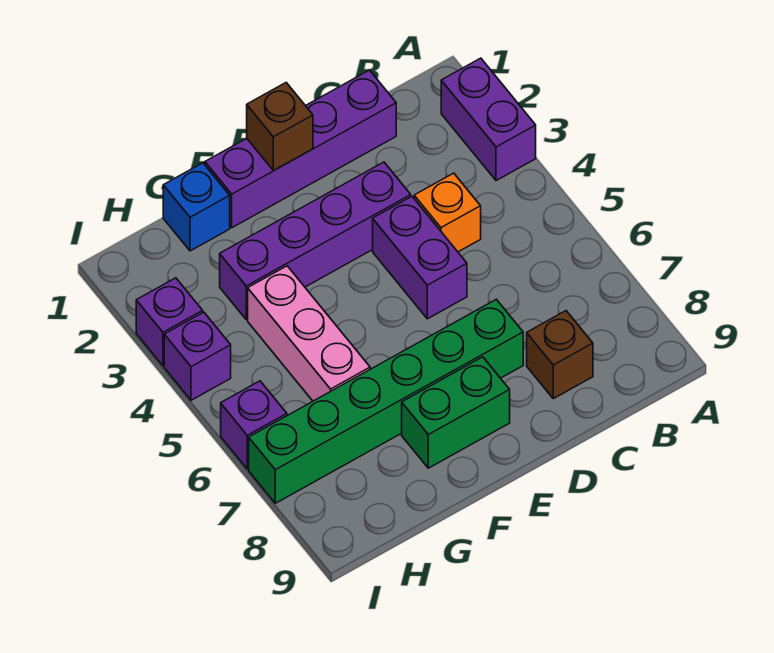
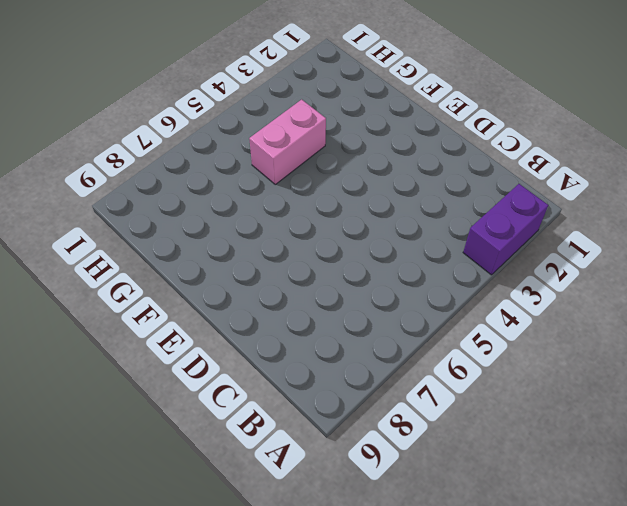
pink brick G4:G5 level 1 -> pink brick G4:G6 level 1
none -> purple brick C1:F1 level 1
none -> orange brick C4 level 1
none -> brown brick C8 level 1

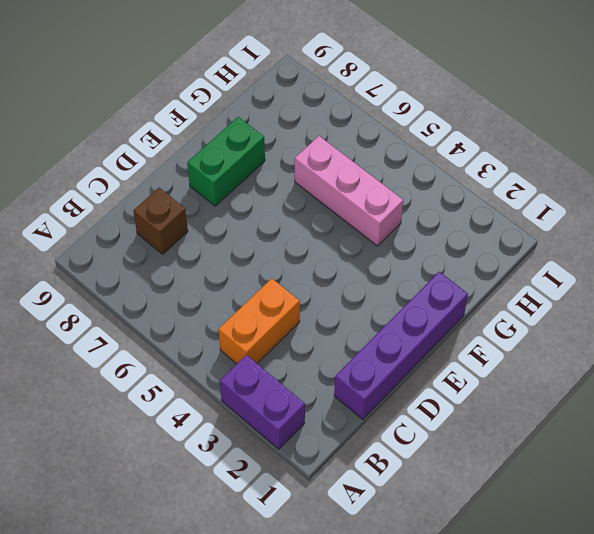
orange brick B4:C4 level 1 -> orange brick C4 level 1
none -> purple brick D3:G3 level 1
none -> purple brick D4:D5 level 1
none -> green brick D7:I7 level 1

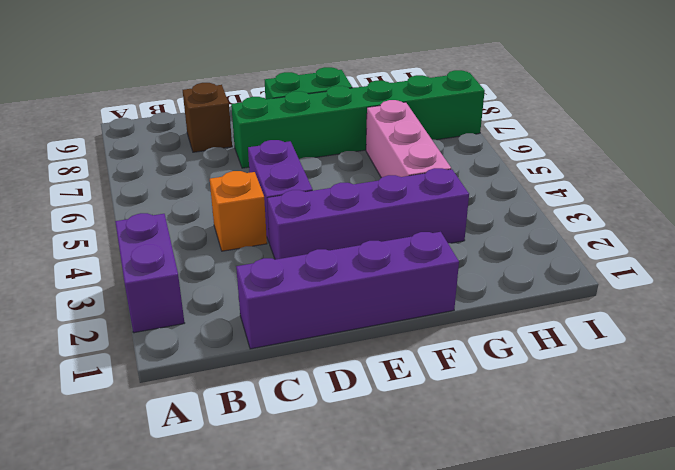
none -> blue brick G1 level 1
none -> purple brick I3 level 1
none -> purple brick I4 level 1

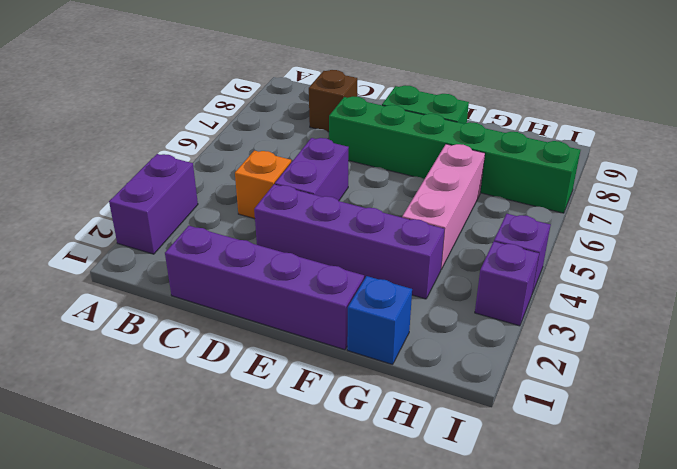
none -> purple brick I6 level 1
none -> brown brick E1 level 2

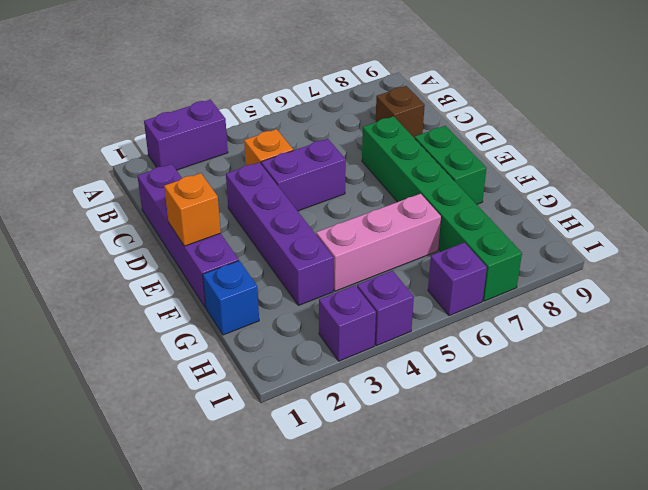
orange brick E1 level 2 -> brown brick E1 level 2

